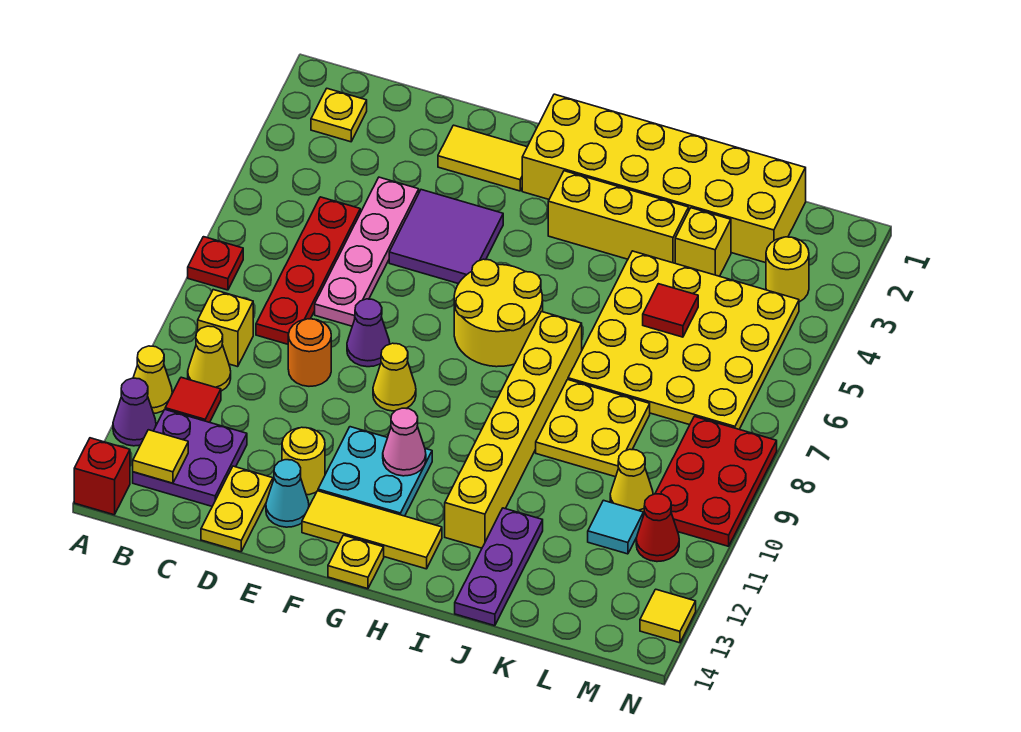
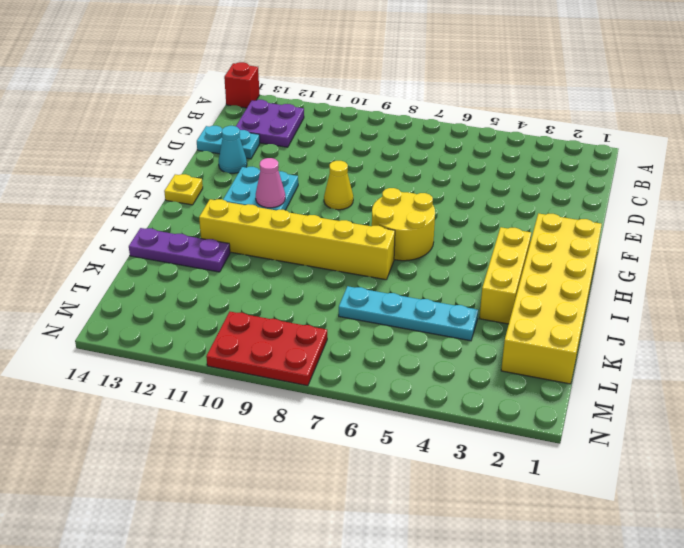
cyan plate D13:D14 level 1 -> yellow plate D13:D14 level 1
cyan plate K4:K7 level 1 -> yellow plate J4:M7 level 1
none -> red plate A7 level 1
none -> yellow cone A11 level 1
none -> purple cone A12 level 1
none -> yellow plate B2 level 1

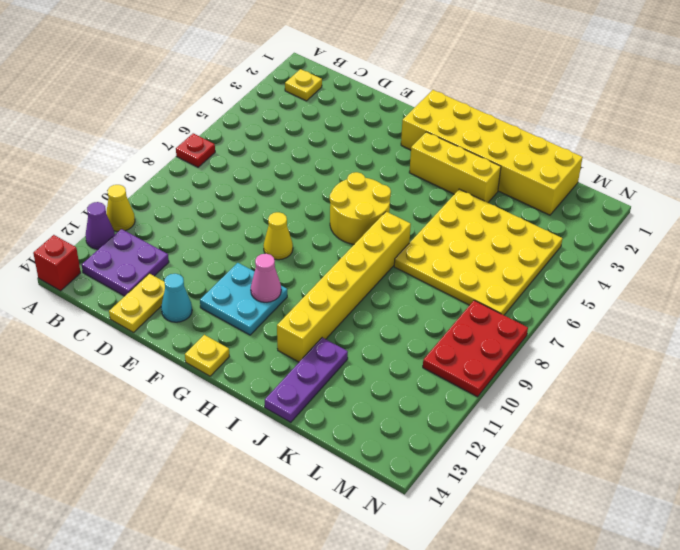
none -> yellow brick B9 level 1
none -> yellow cone B10 level 1
none -> red tile B11 level 1
none -> red plate C5:C8 level 1

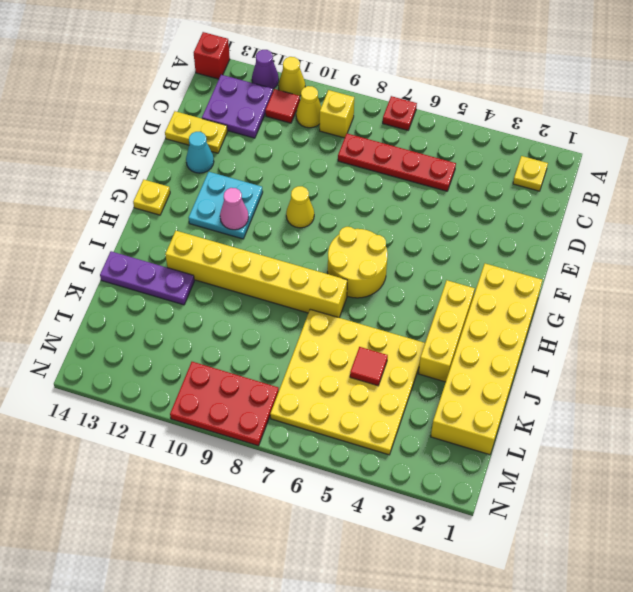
none -> pink plate D4:D7 level 1
none -> orange round brick D9 level 1
none -> yellow tile E2:F2 level 1
none -> purple tile E4:F5 level 1

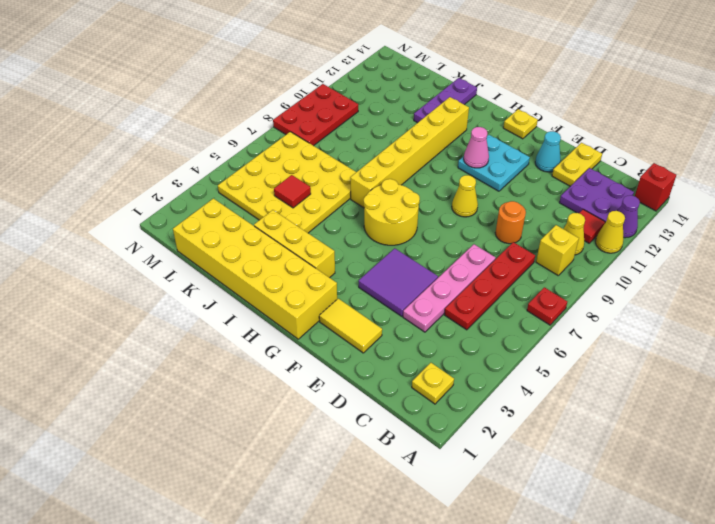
none -> purple cone E8 level 1
none -> yellow round brick E12 level 1
none -> yellow tile F13:H13 level 1
none -> yellow plate J8:K9 level 1

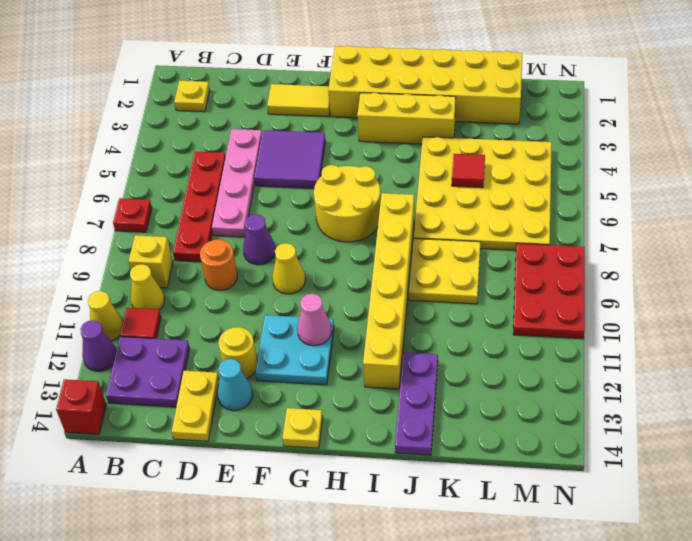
none -> yellow tile F13:H13 level 1
none -> yellow brick K3 level 1
none -> yellow cone L10 level 1
none -> cyan tile L11 level 1

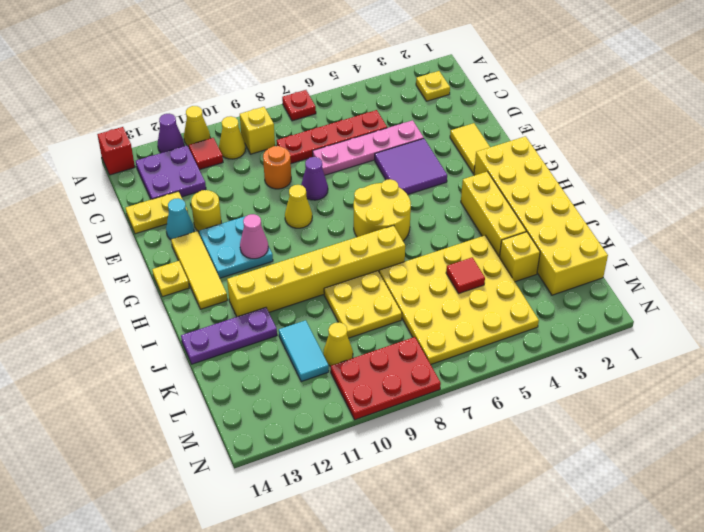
cyan tile K11:L11 level 1 -> cyan tile L11 level 1
none -> yellow round brick M3 level 1
none -> red cone M11 level 1
none -> yellow tile N13 level 1
none -> yellow tile B13 level 2

